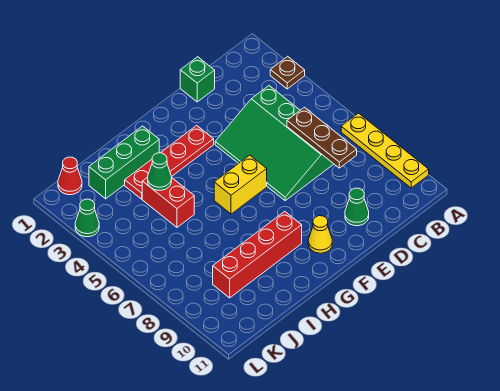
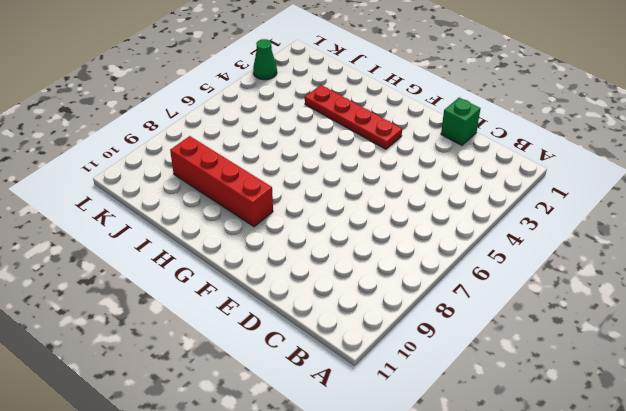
none -> brown plate A3 level 1
none -> yellow plate A7:A10 level 1
none -> green slope C4:E7 level 1 top C

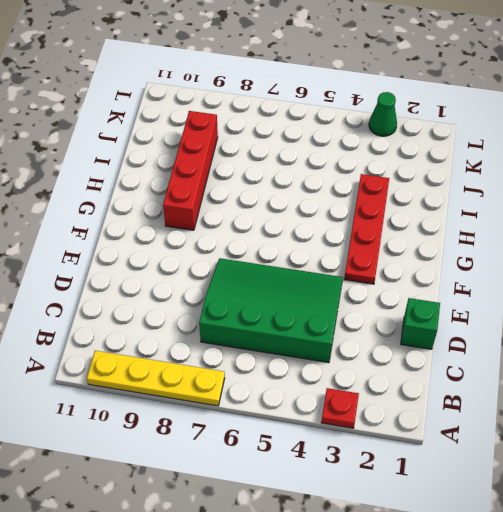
red plate A3 level 1 -> brown plate A3 level 1
none -> green cone D10 level 1
none -> yellow brick F6:G6 level 1
none -> yellow cone F10 level 1

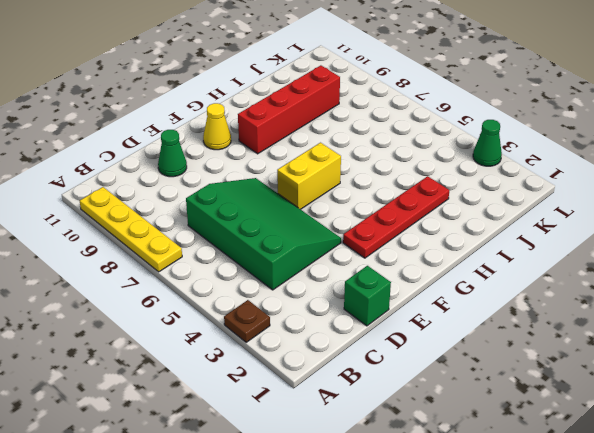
none -> green brick H2:J2 level 1
none -> red brick I4:I5 level 1
none -> red cone K1 level 1

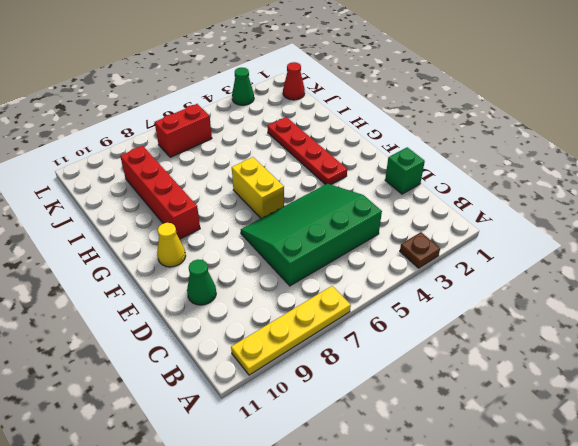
red brick K6:K7 level 1 -> red brick I4:I5 level 1
none -> green brick H2:J2 level 1
none -> brown plate C6:C8 level 2
none -> green cone I4 level 2

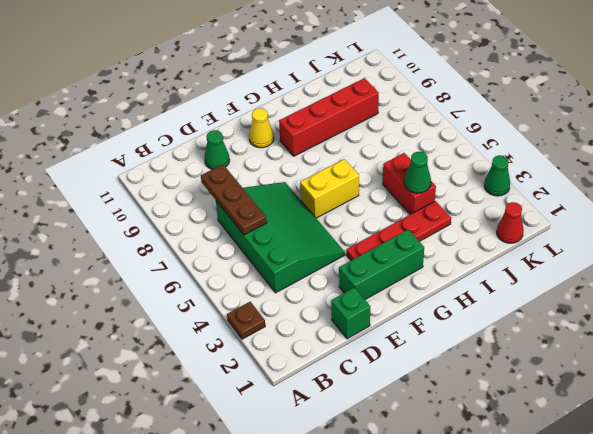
green brick E2:G2 level 1 -> green brick H2:J2 level 1
none -> yellow plate A7:A10 level 1

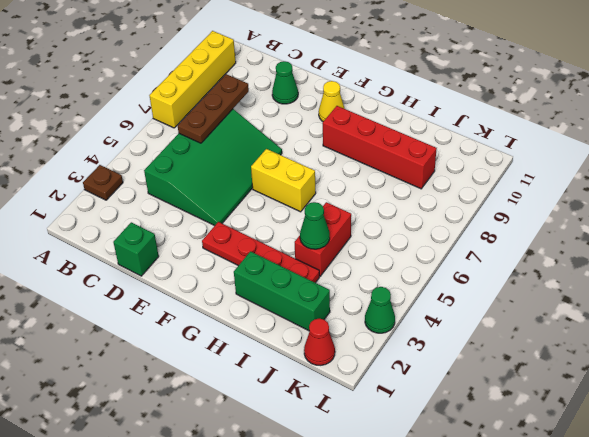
yellow brick A7:A10 level 1 -> yellow plate A7:A10 level 1

